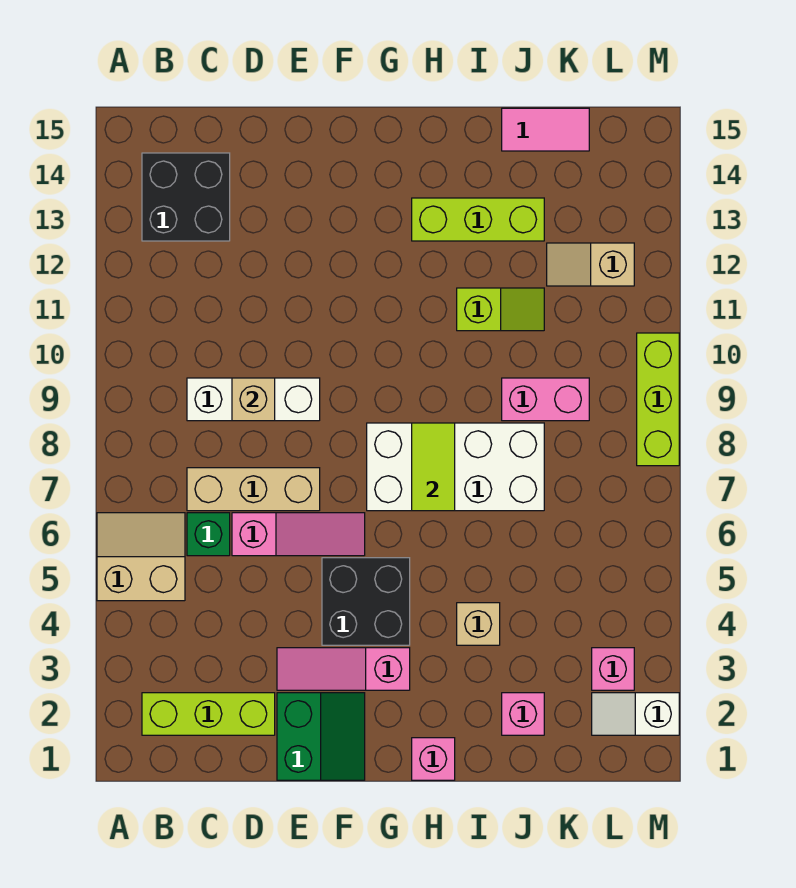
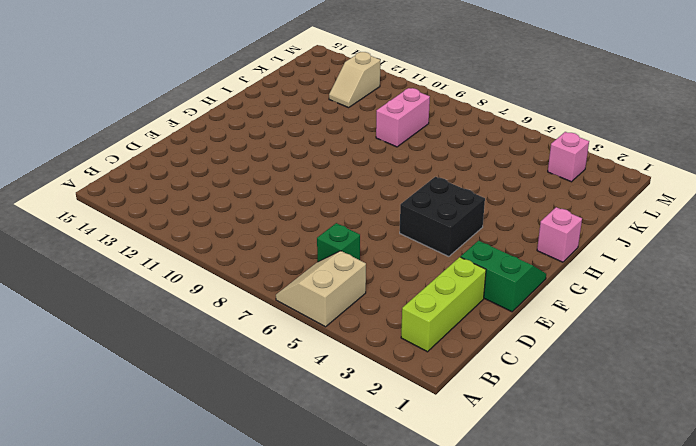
none -> black brick B13:C14 level 1
none -> tan brick C7:E7 level 1
none -> white brick C9:E9 level 1

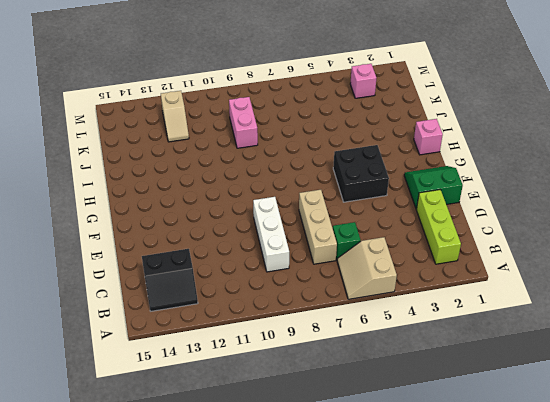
black slope B13:C14 level 1 top C -> black brick B13:C14 level 1
none -> pink slope D6:F6 level 1 top D
none -> pink slope E3:G3 level 1 top G
none -> white brick G7:J8 level 1

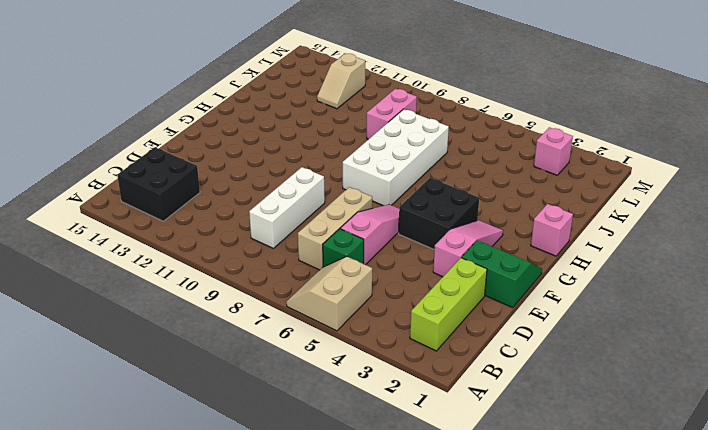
pink slope E3:G3 level 1 top E -> pink slope E3:G3 level 1 top G
none -> lime brick H13:J13 level 1
none -> tan brick I4 level 1
none -> lime slope I11:J11 level 1 top I

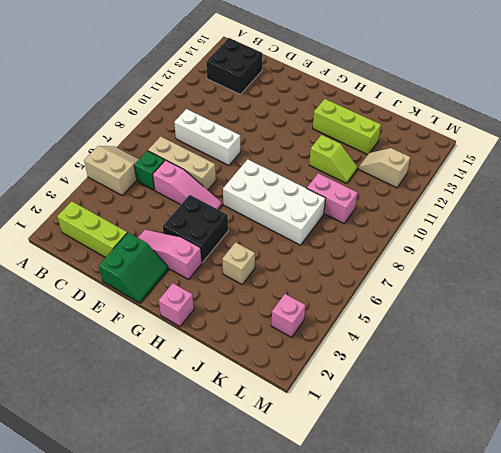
none -> pink brick J2 level 1
none -> pink tile J15:K15 level 1
none -> white slope L2:M2 level 1 top M

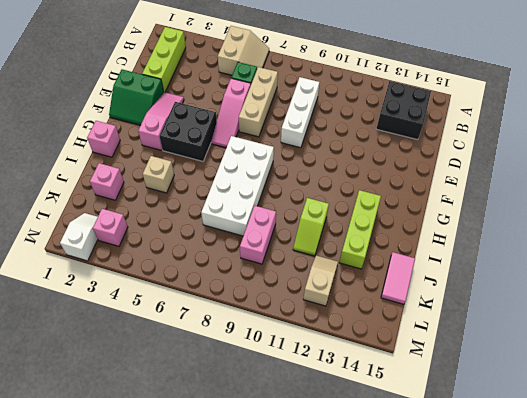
none -> lime brick M8:M10 level 1
none -> tan brick D9 level 2
none -> lime tile H7:H8 level 2

